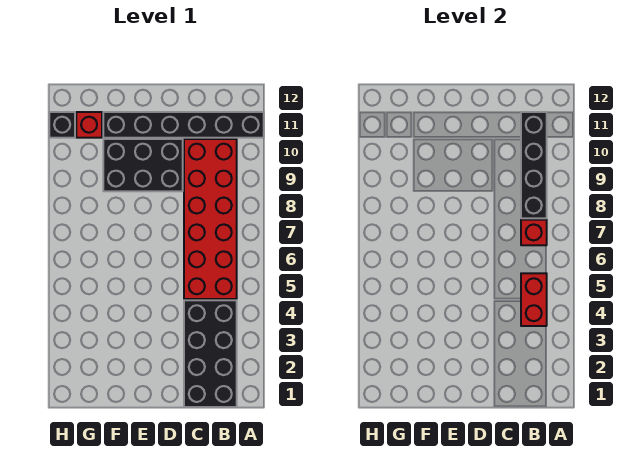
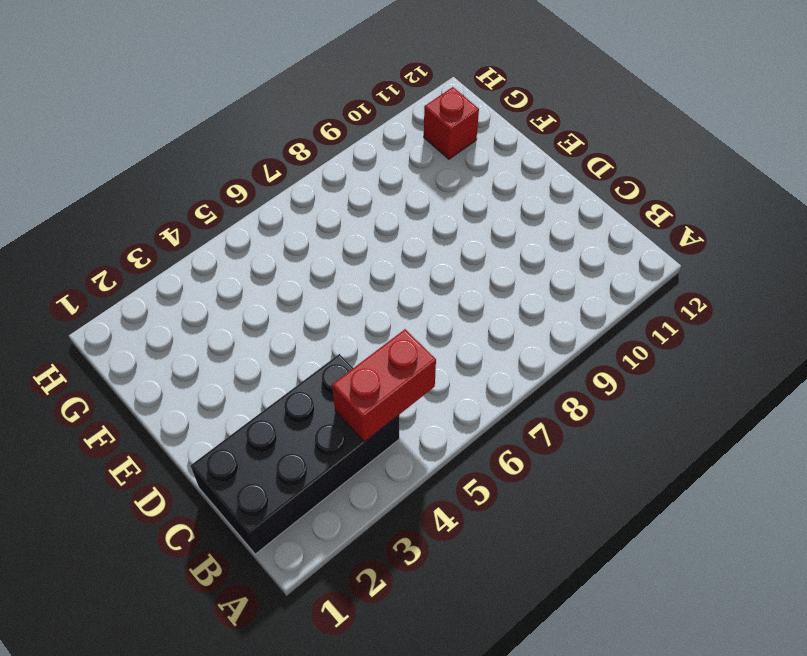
none -> black brick A11:F11 level 1
none -> red brick B5:C10 level 1

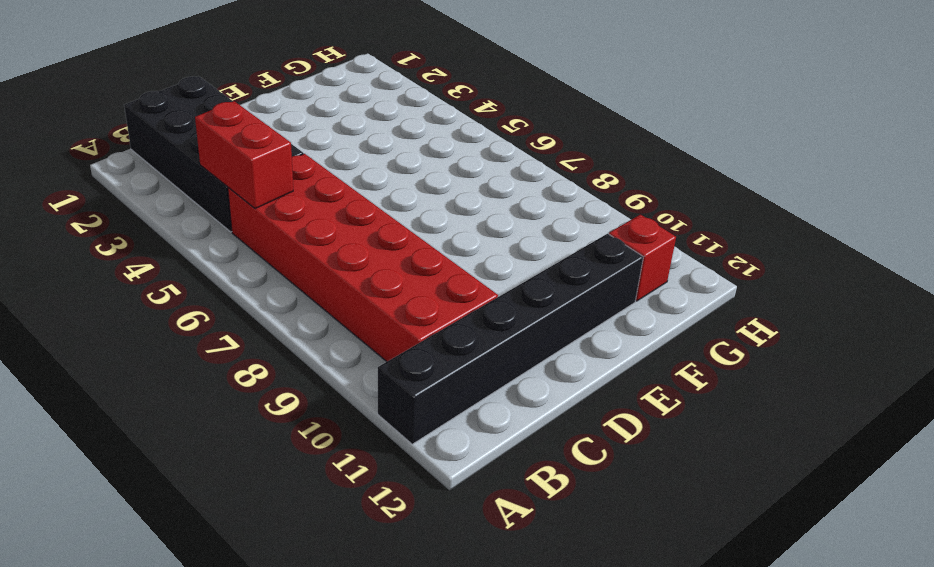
none -> black brick D9:F10 level 1
none -> black brick H11 level 1

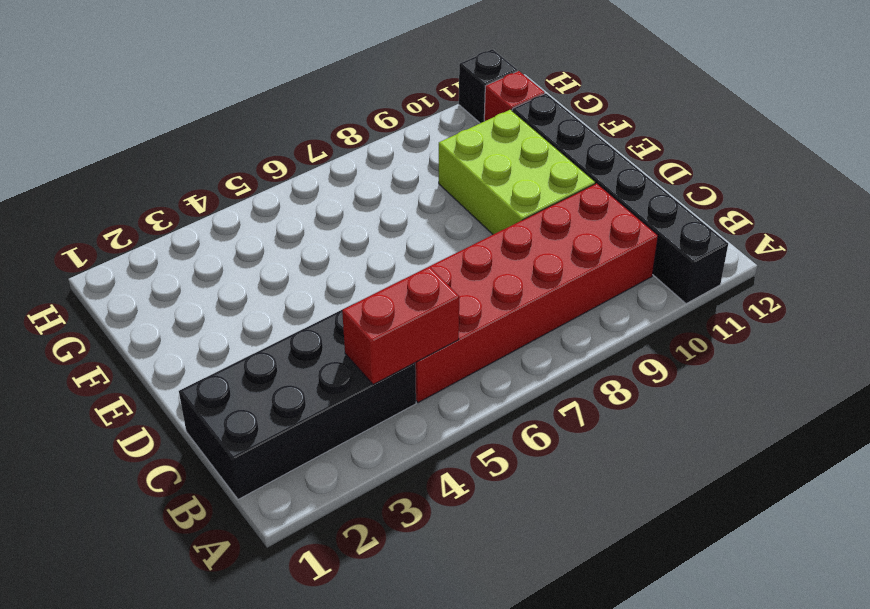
lime brick D9:F10 level 1 -> black brick D9:F10 level 1
none -> red brick B7 level 2
none -> black brick B8:B11 level 2

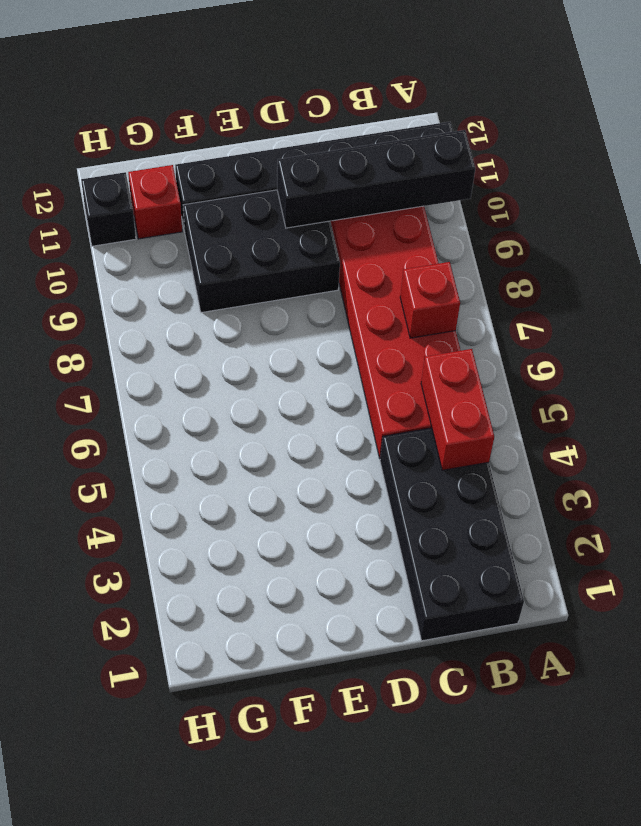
black brick A10:D10 level 2 -> black brick B8:B11 level 2

